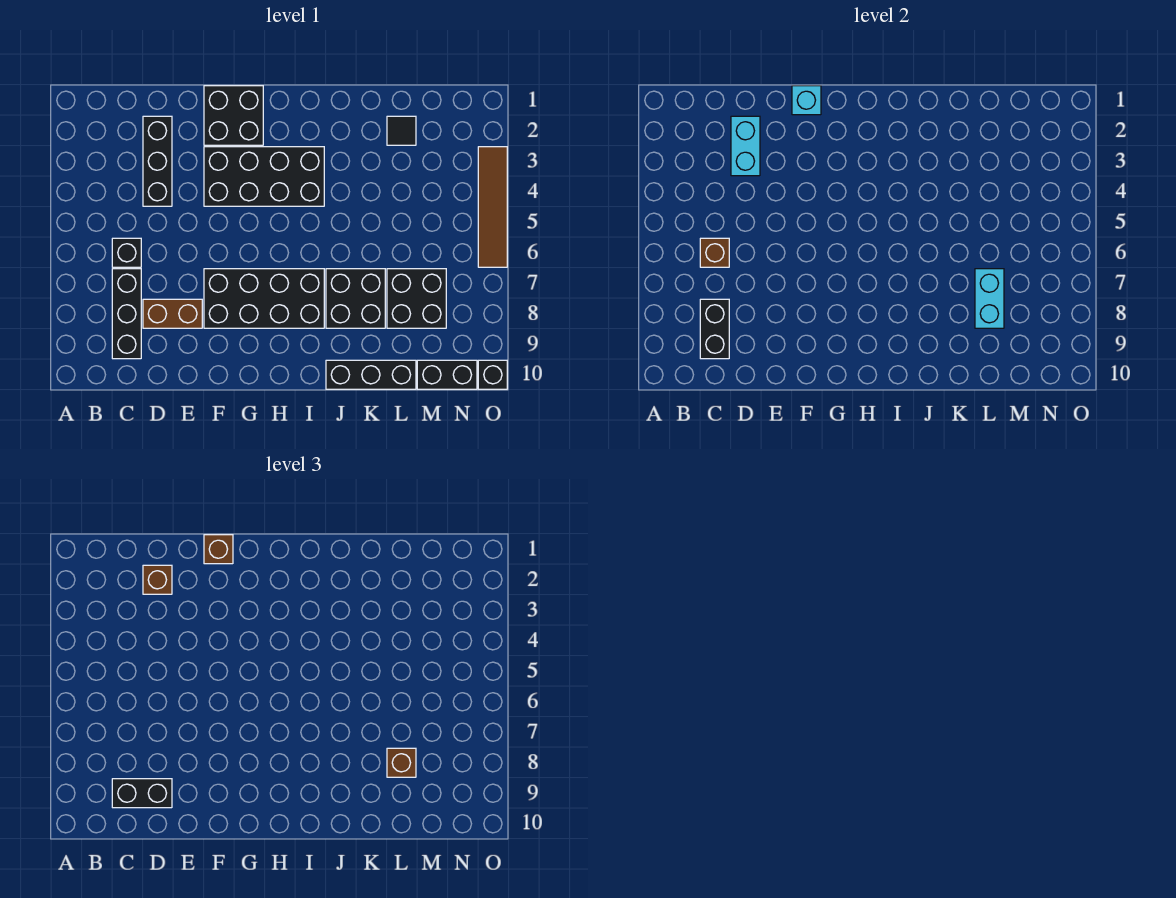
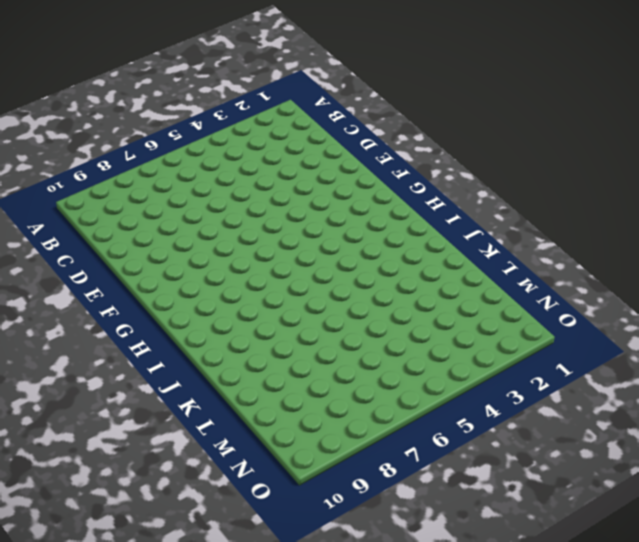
none -> black brick C6 level 1
none -> black brick C7:C9 level 1
none -> black brick D2:D4 level 1

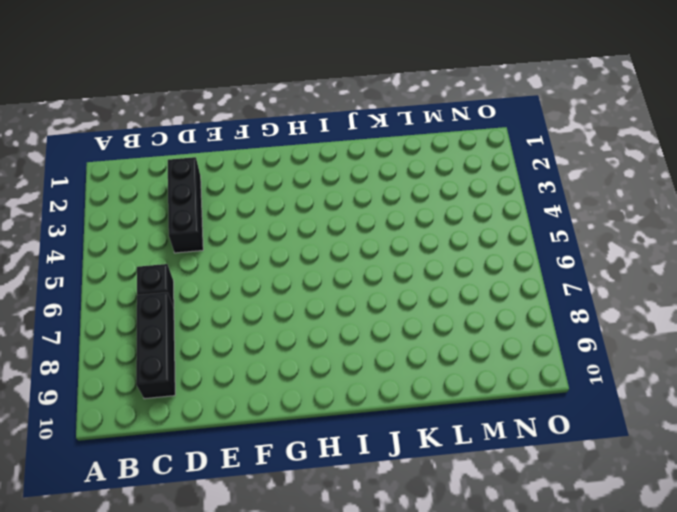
none -> brown brick D8:E8 level 1
none -> black brick F1:G2 level 1
none -> black brick F3:I4 level 1

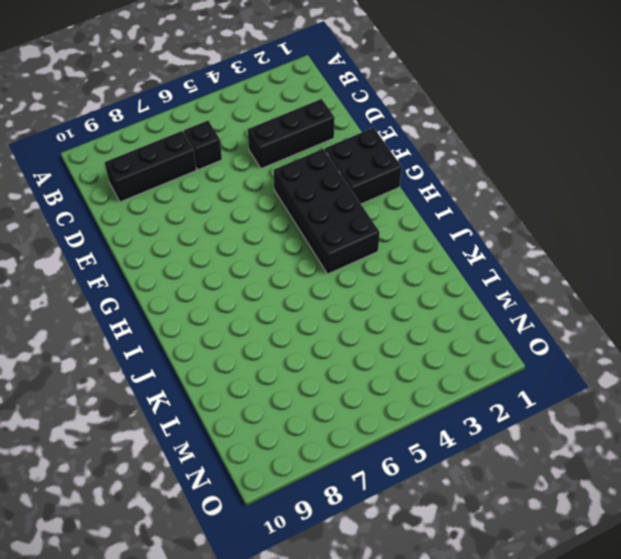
none -> brown brick D8:E8 level 1
none -> black brick F7:I8 level 1
none -> black brick J7:K8 level 1

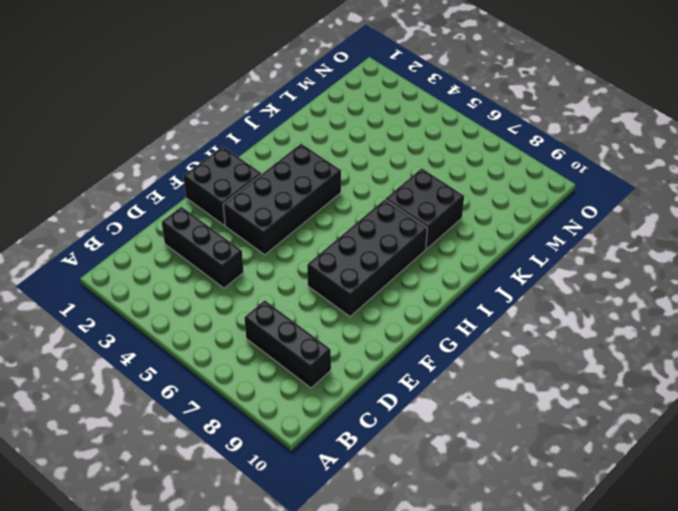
none -> black brick C6 level 1
none -> brown brick D8:E8 level 1
none -> black brick J10:L10 level 1

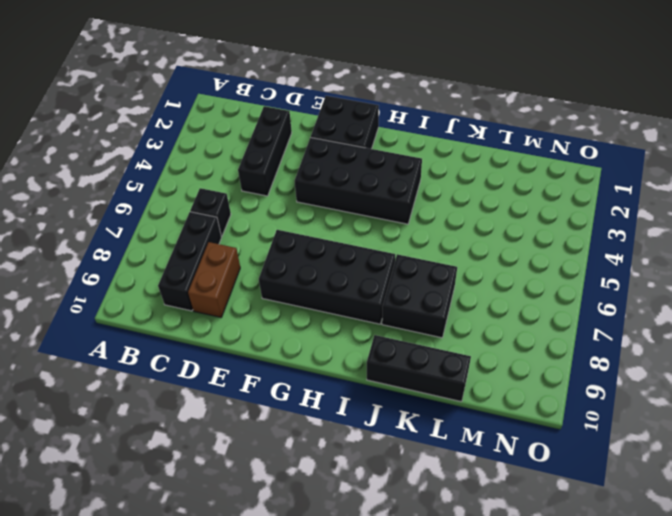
brown brick D8:D9 level 1 -> brown brick D8:E8 level 1
none -> black tile L2 level 1
none -> black brick L7:M8 level 1
none -> black brick M10:N10 level 1

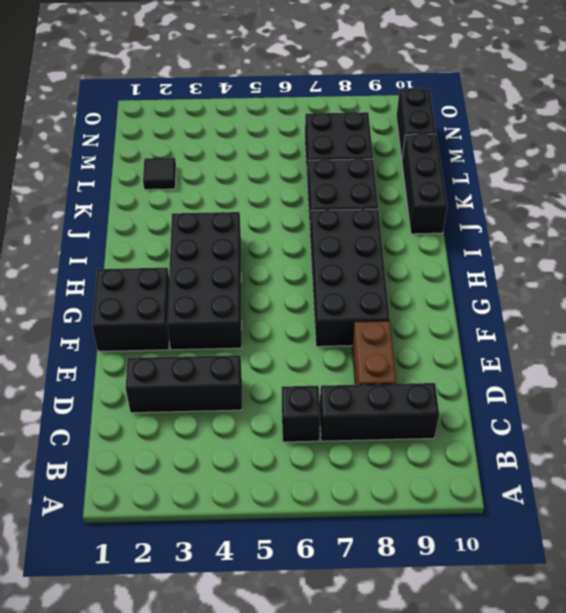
none -> brown tile O3:O6 level 1
none -> black brick O10 level 1
none -> brown brick C6 level 2

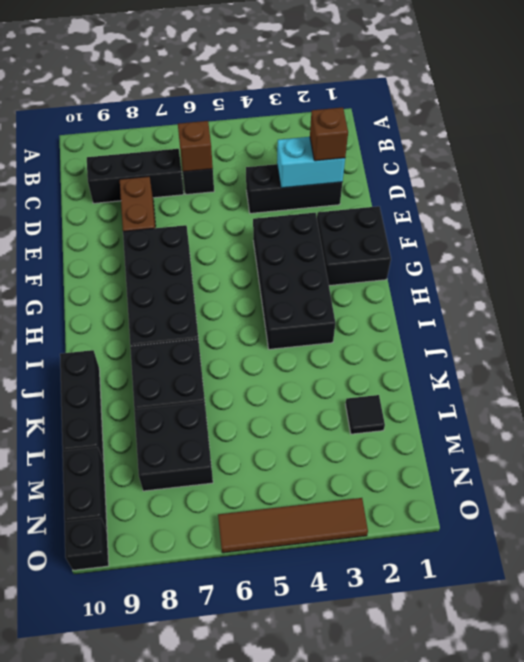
none -> black brick C8:C9 level 2
none -> cyan brick F1 level 2
none -> cyan brick L7:L8 level 2

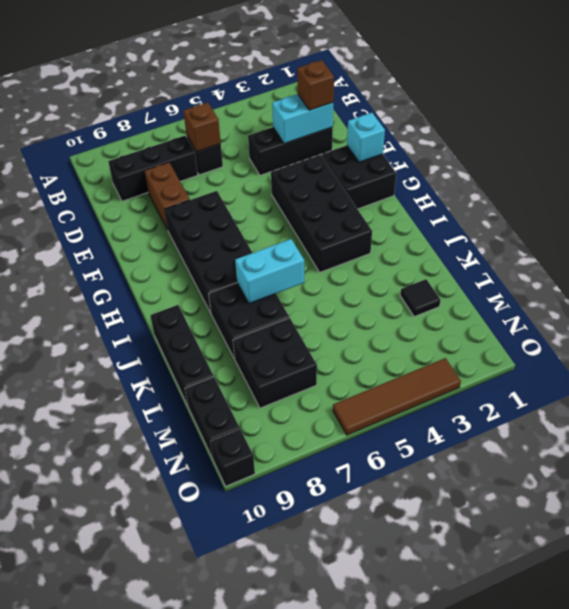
cyan brick J6:J7 level 2 -> cyan brick L7:L8 level 2
none -> black brick C8:C9 level 2
none -> black brick C9:D9 level 3
none -> brown brick F1 level 3

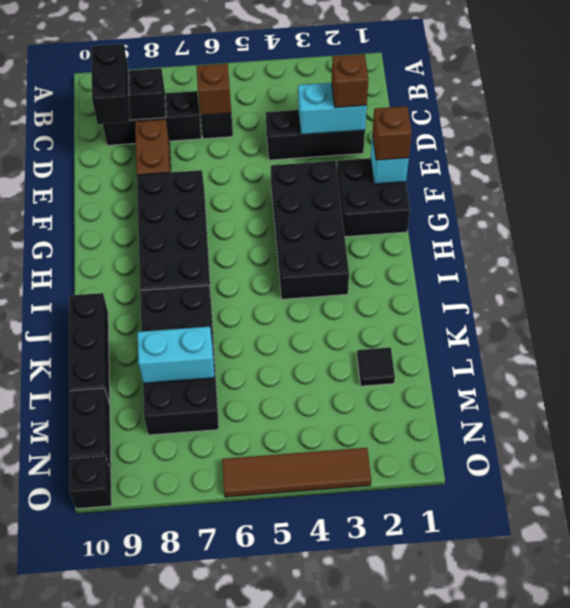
none -> brown brick L8 level 3

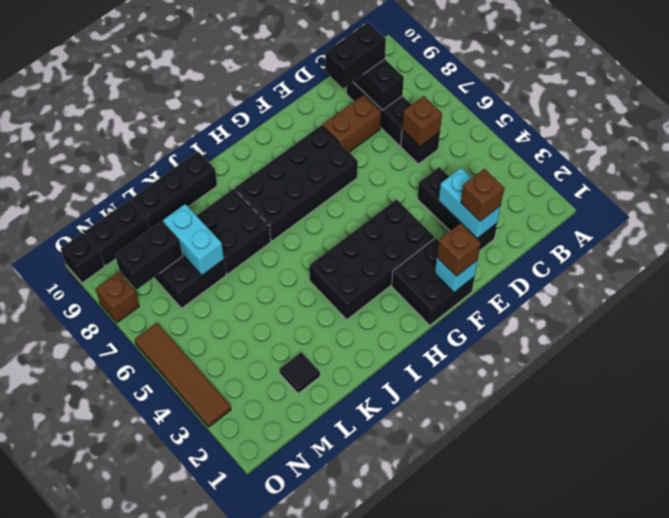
black brick M8:N8 level 2 -> none
brown brick O8 level 1 -> brown brick L8 level 3

